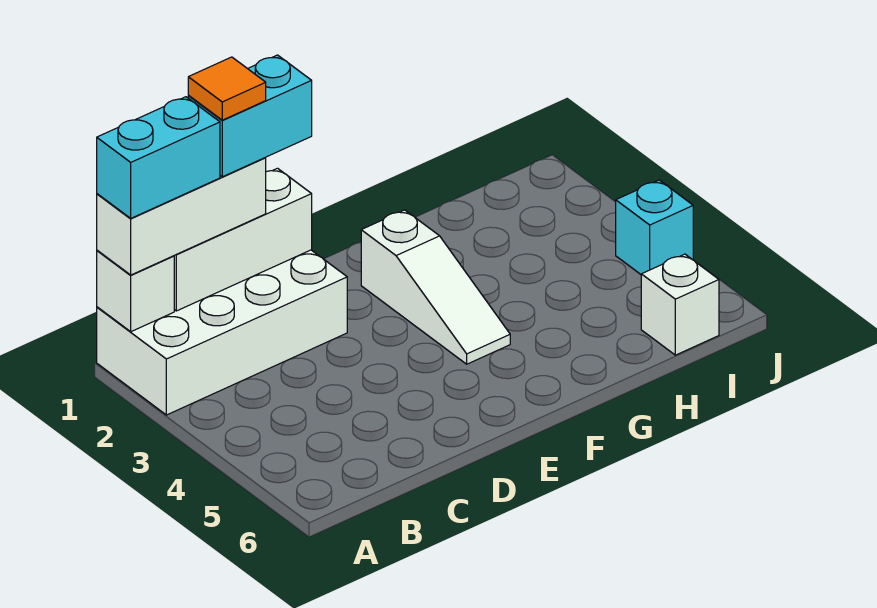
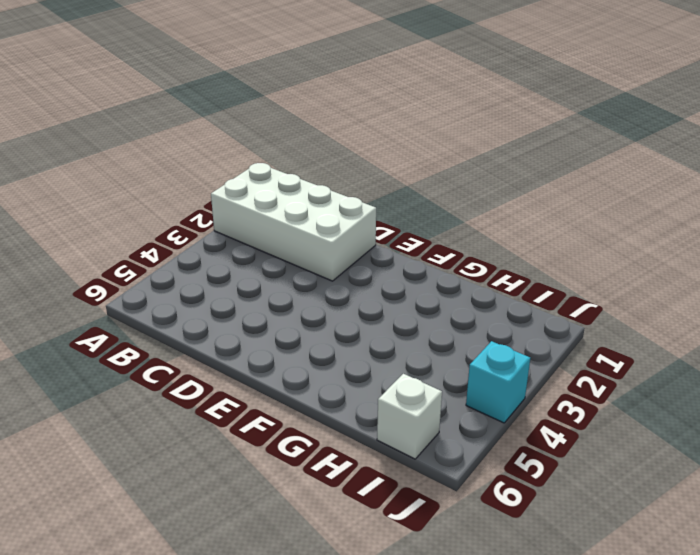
none -> white slope F2:F4 level 1 top 2
none -> white brick A1 level 2

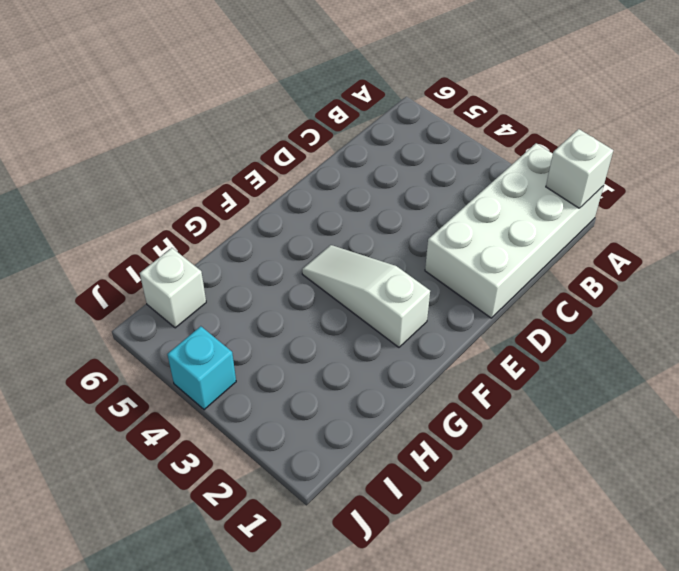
none -> white brick B1:D1 level 2
none -> white brick A1:C1 level 3

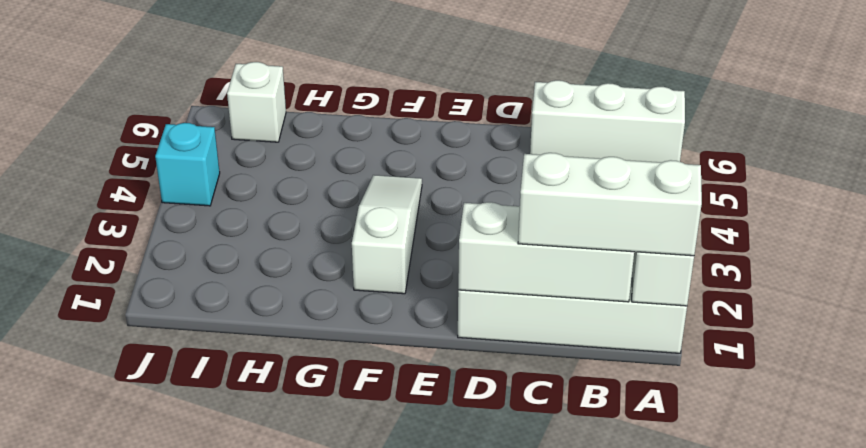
white brick A6:C6 level 1 -> none
none -> cyan brick A1:B1 level 4
none -> cyan brick C1:D1 level 4

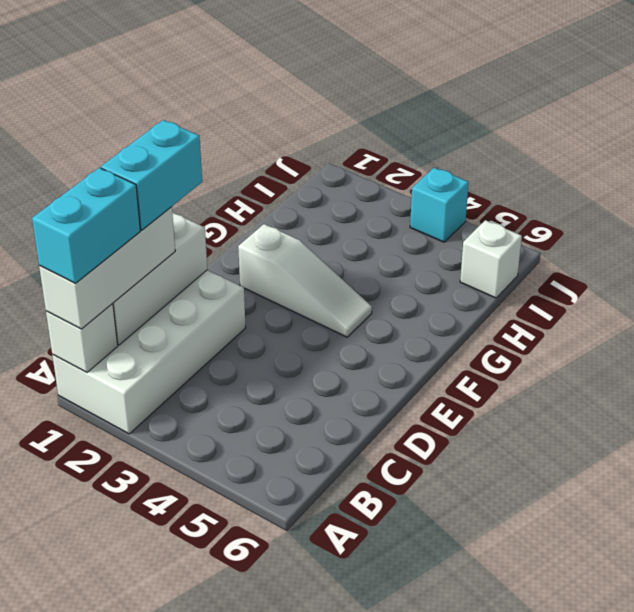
none -> orange tile C1 level 5

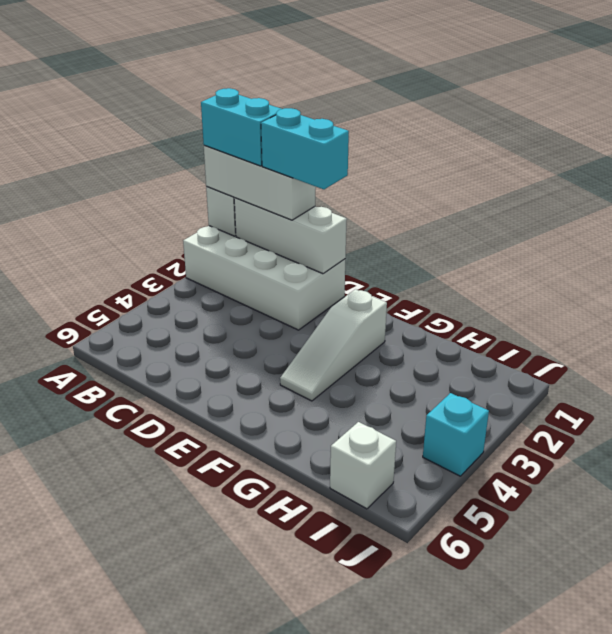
none -> orange tile C1 level 5

